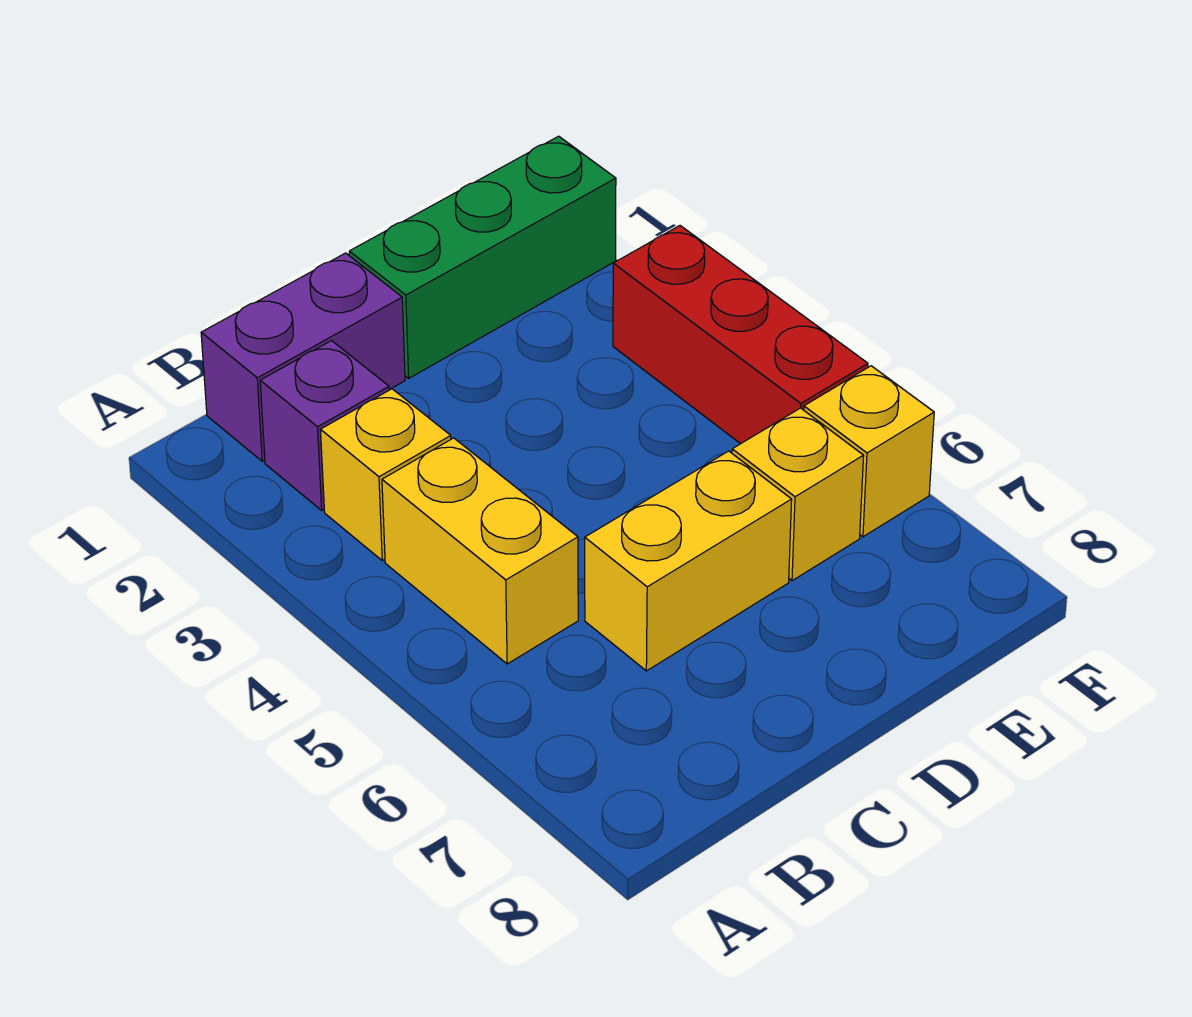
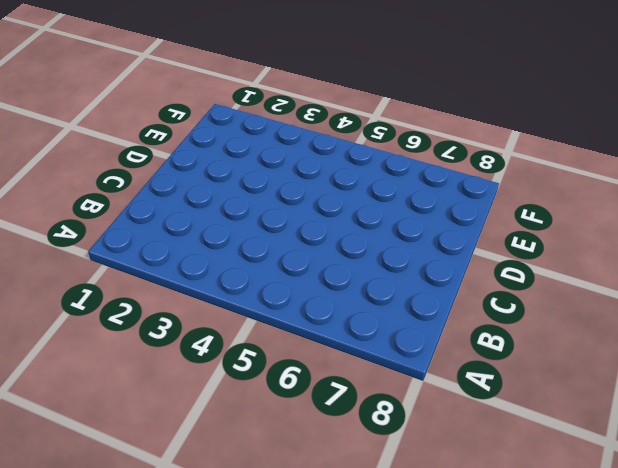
none -> purple brick B1:C1 level 1
none -> purple brick B2 level 1

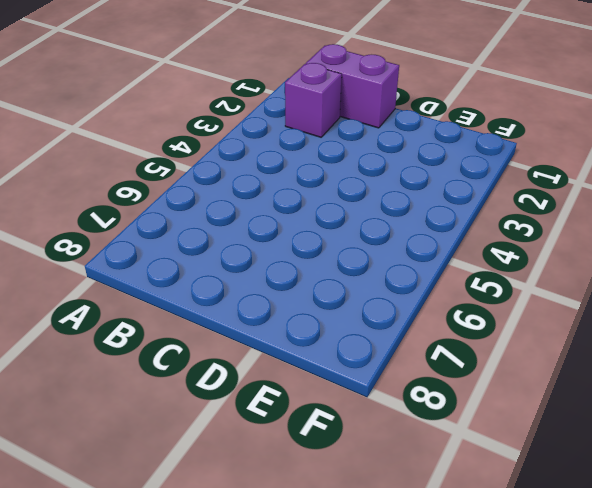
none -> yellow brick B3 level 1
none -> yellow brick B4:B5 level 1

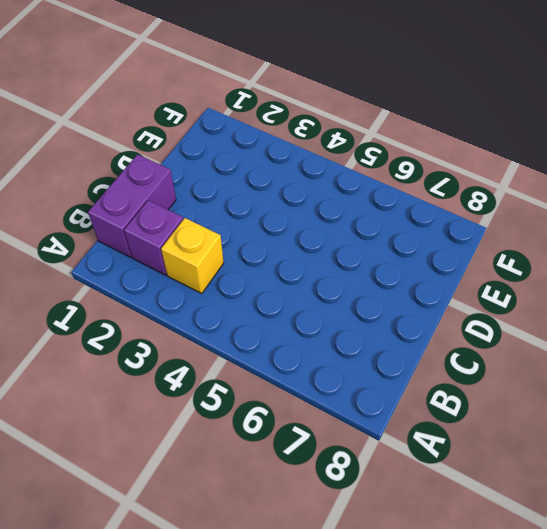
none -> yellow brick B4:B5 level 1
none -> yellow brick C6:D6 level 1

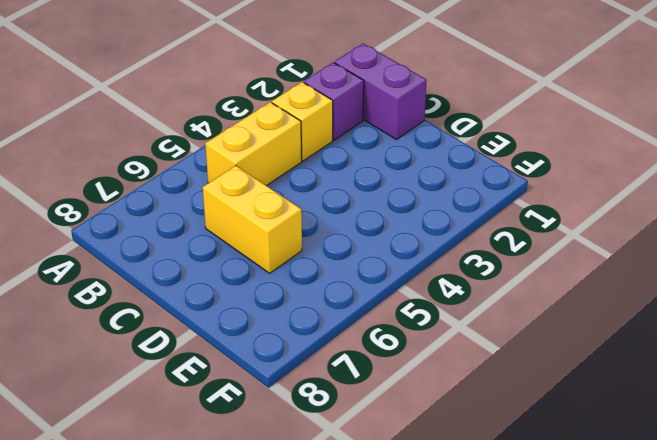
none -> green brick D1:F1 level 1
none -> yellow brick E6 level 1

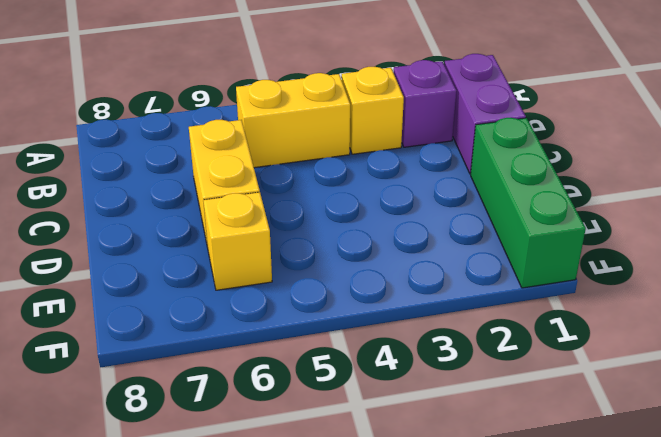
none -> red brick F3:F5 level 1
none -> yellow brick F6 level 1

